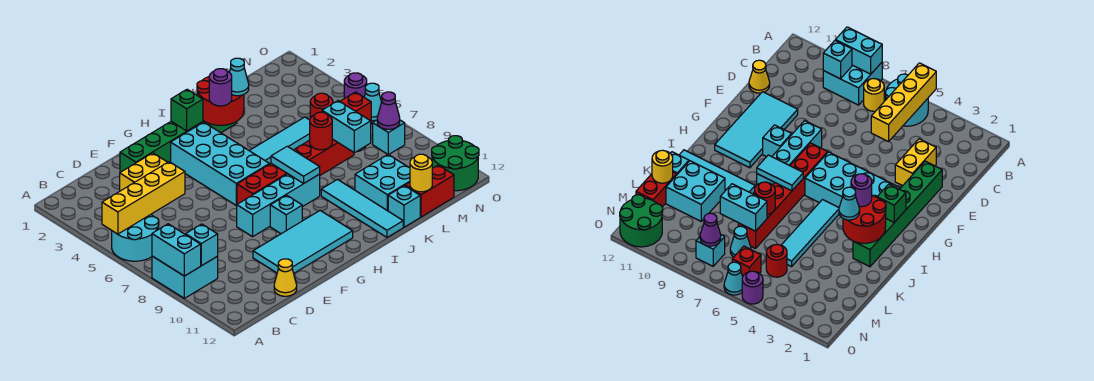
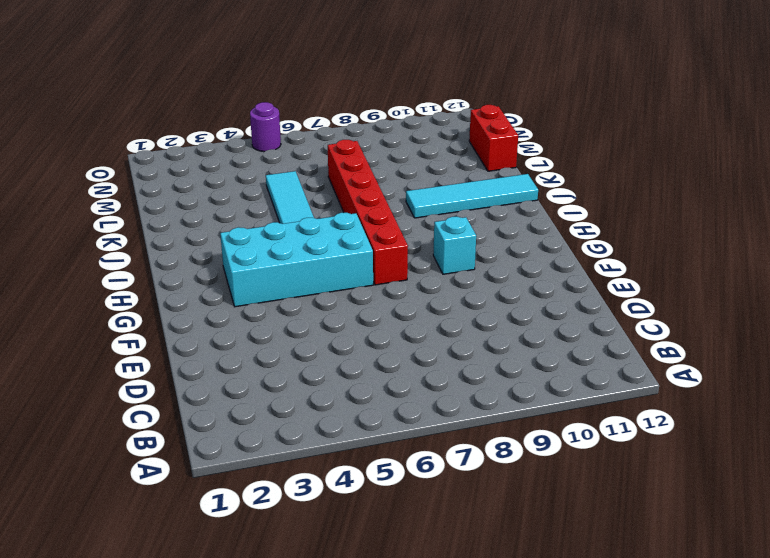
none -> cyan round brick A5:B6 level 1
none -> cyan brick A8:B9 level 1
none -> yellow round brick B7 level 1
none -> yellow brick D3:E3 level 1

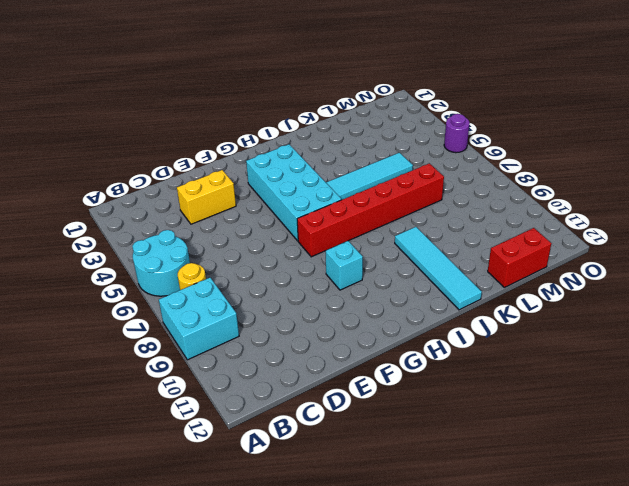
none -> yellow cone D12 level 1
none -> green brick E2:J2 level 1
none -> cyan tile E10:H11 level 1
none -> cyan brick F8:I8 level 1

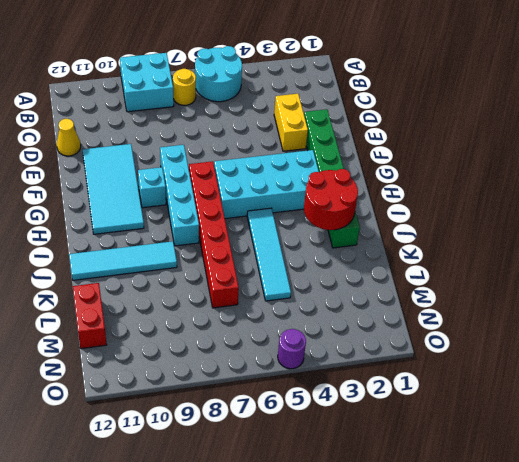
none -> cyan brick K10:L11 level 1
none -> cyan brick K12 level 1
none -> red round brick M5 level 1
none -> cyan cone M7 level 1

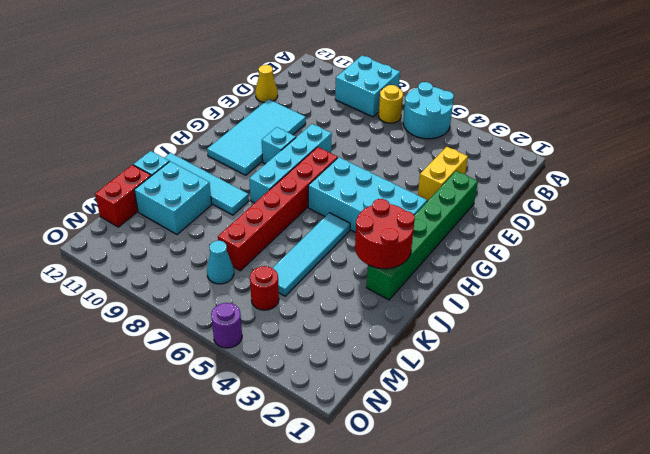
none -> red brick N6 level 1
none -> cyan brick N8 level 1
none -> green round brick N11:O12 level 1
none -> cyan cone O6 level 1

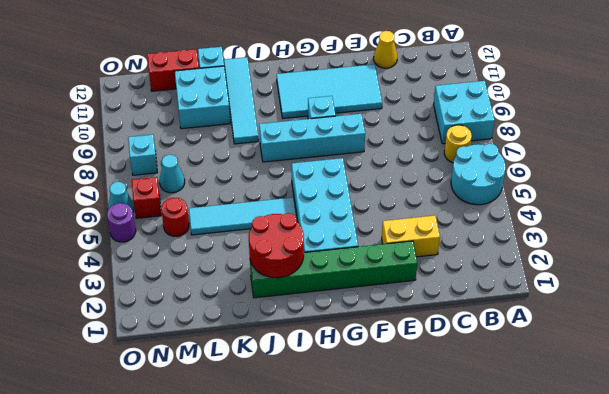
none -> red brick G7:L7 level 1
none -> green round brick N11:O12 level 1
none -> yellow brick A5:D5 level 2
none -> cyan brick A8:A9 level 2

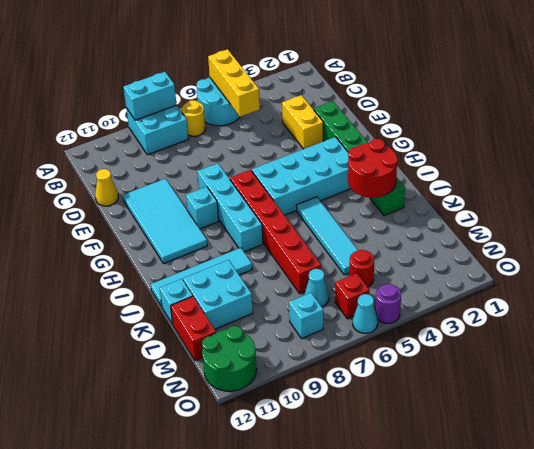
yellow brick A5:C5 level 2 -> yellow brick A5:D5 level 2
none -> cyan brick B9 level 2
none -> green brick H2 level 2
none -> cyan tile I7:I8 level 2
none -> red round brick K7 level 2

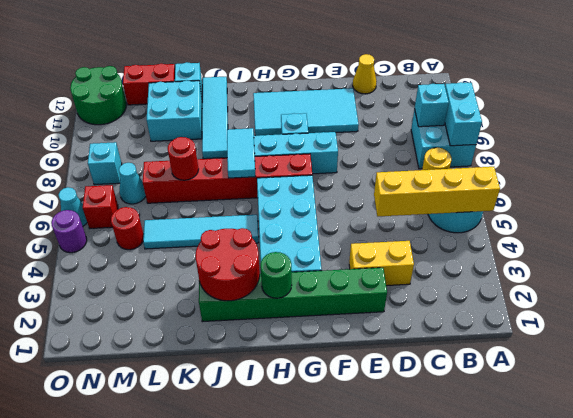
green round brick H2 level 2 -> green brick H2 level 2
none -> cyan brick L7:L8 level 2
none -> yellow round brick L12 level 2
none -> purple cone N8 level 2
none -> purple round brick I3 level 3

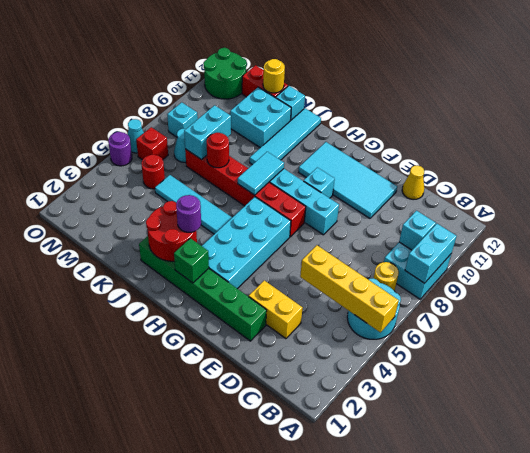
none -> purple cone N8 level 2
none -> cyan cone J3 level 3

